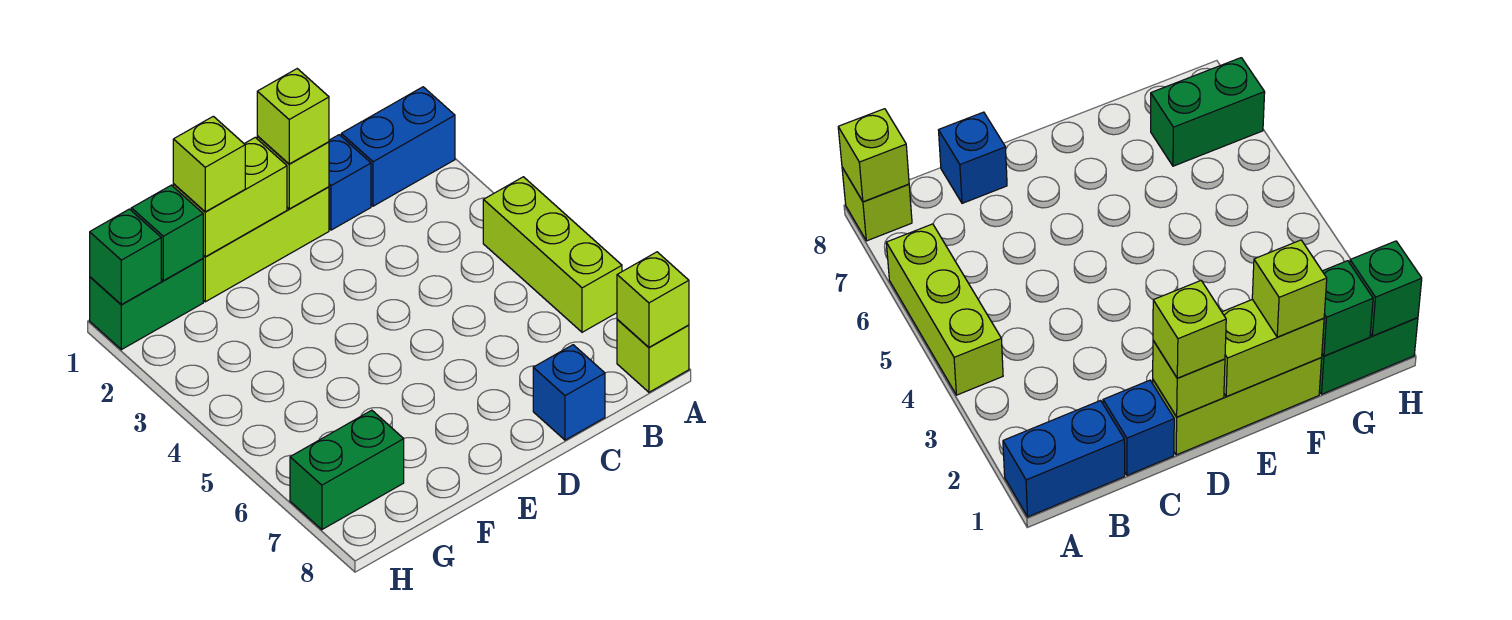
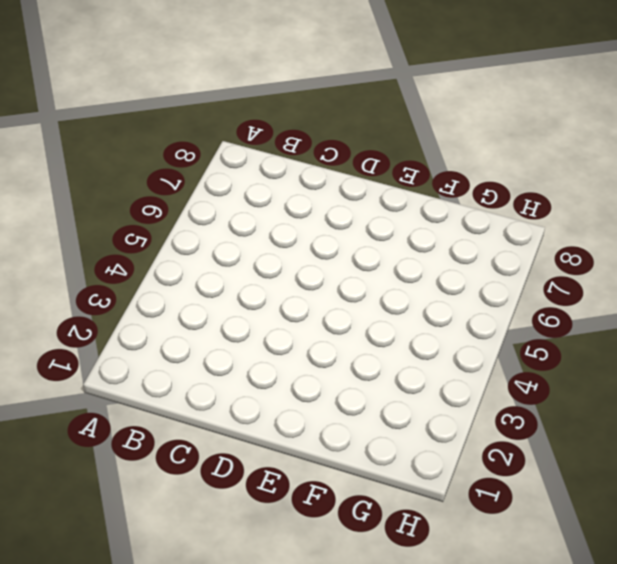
none -> blue brick A1:B1 level 1
none -> lime brick A4:A6 level 1
none -> lime brick A8 level 1

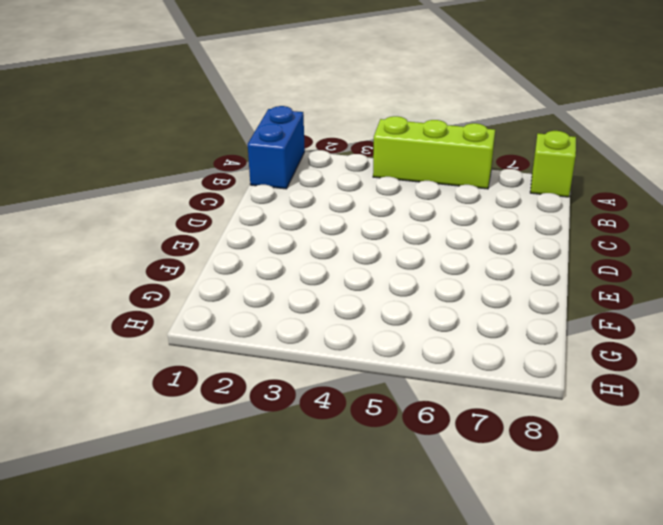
none -> blue brick C1 level 1
none -> blue brick C8 level 1
none -> lime brick D1:F1 level 1

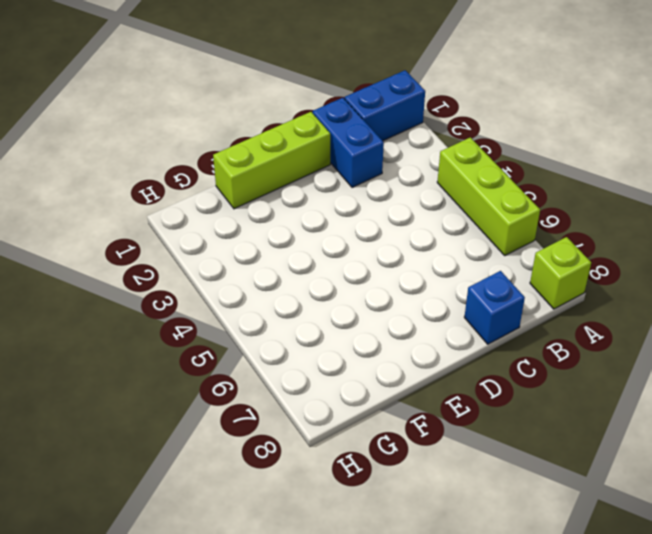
blue brick C1:C2 level 1 -> blue brick C1 level 1
none -> green brick G1:H1 level 1
none -> green brick G7:H7 level 1
none -> lime brick A8 level 2

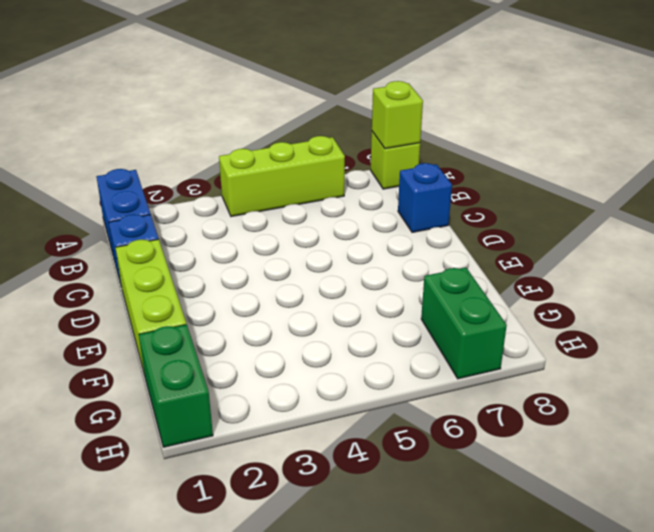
none -> lime brick D1 level 2
none -> lime brick E1:F1 level 2
none -> green brick G1 level 2

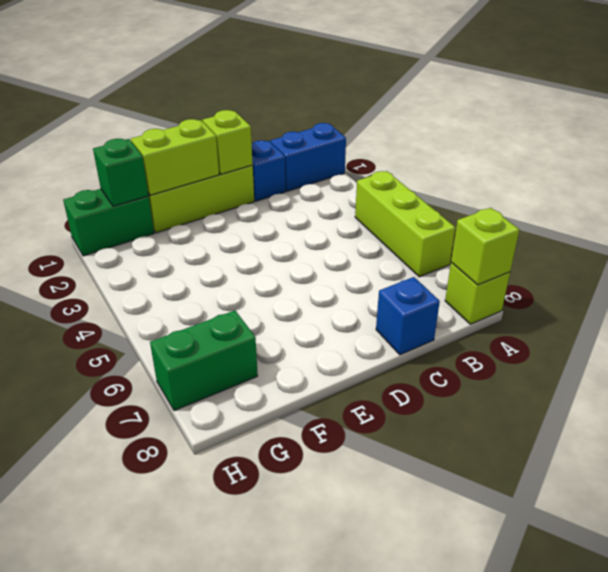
none -> green brick H1 level 2
none -> lime brick D1 level 3
none -> lime brick F1 level 3

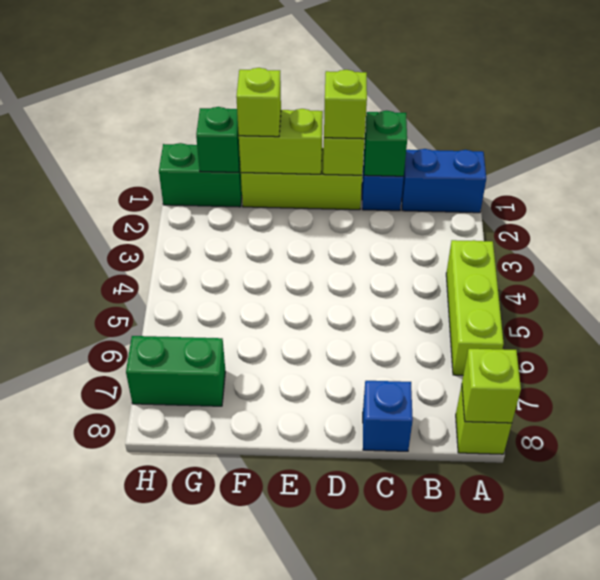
green brick C1 level 2 -> green brick H1 level 2

